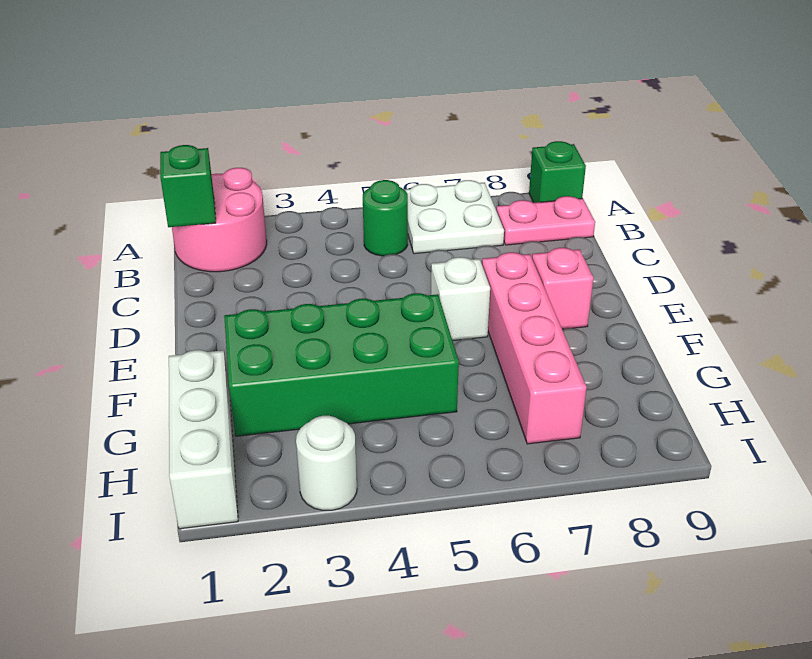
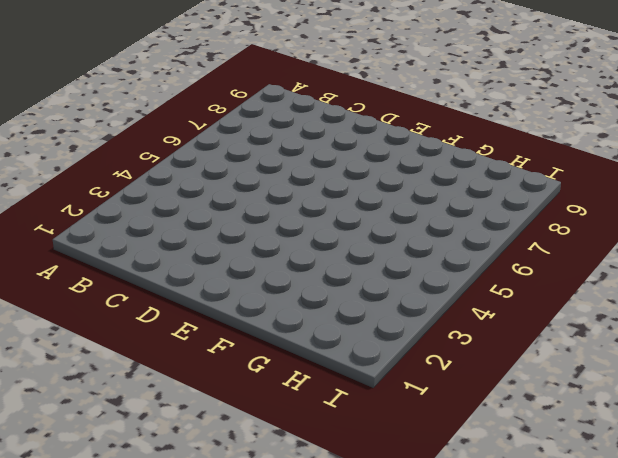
none -> pink round brick A1:B2 level 1
none -> white plate A6:B7 level 1
none -> green brick A9 level 1

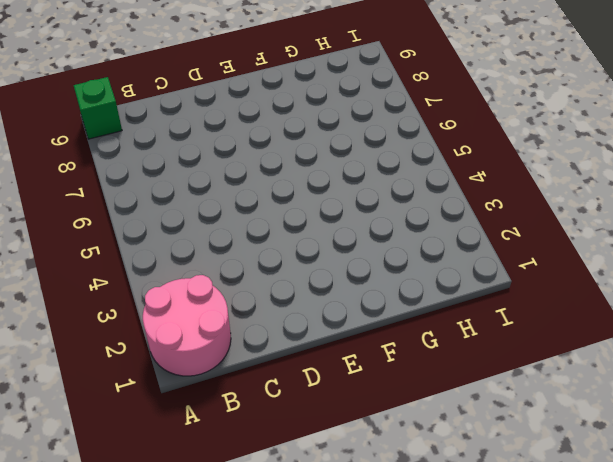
none -> white plate A6:B7 level 1
none -> green round brick B5 level 1
none -> pink plate B8:B9 level 1

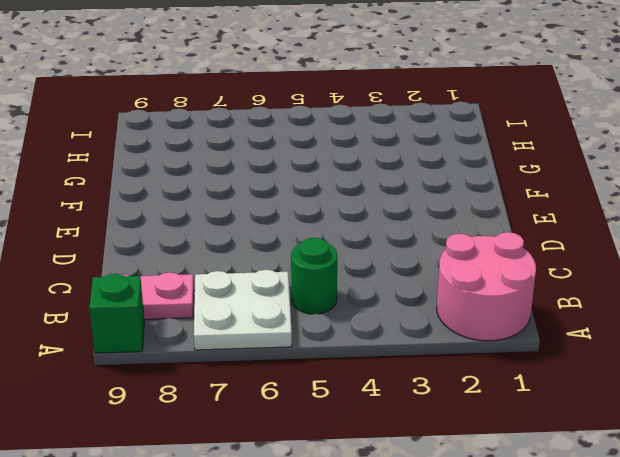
none -> white brick E6 level 1
none -> pink brick E7:H7 level 1
none -> pink brick E8 level 1

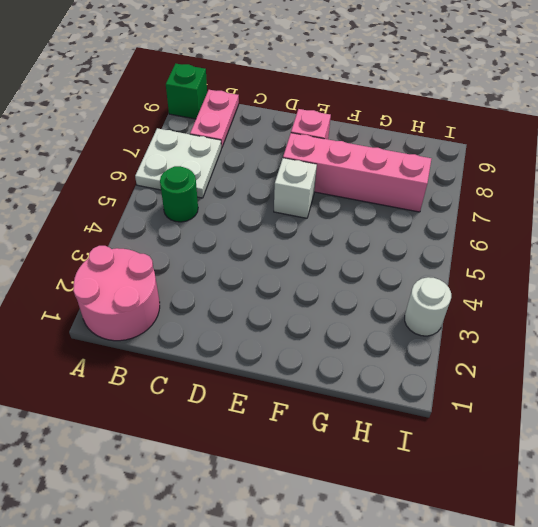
none -> green brick F2:G5 level 1
none -> white brick G1:I1 level 1
none -> green brick B1 level 2

